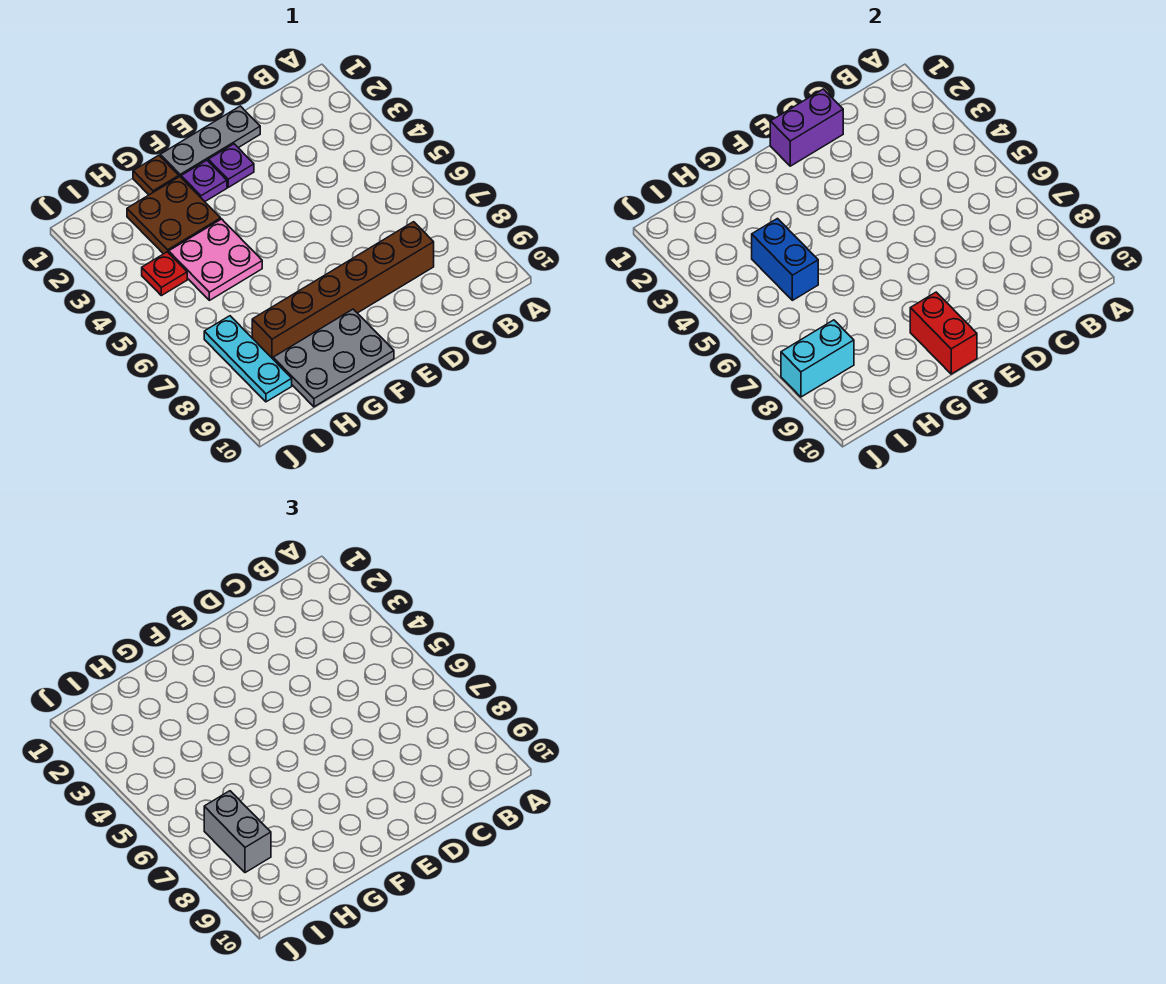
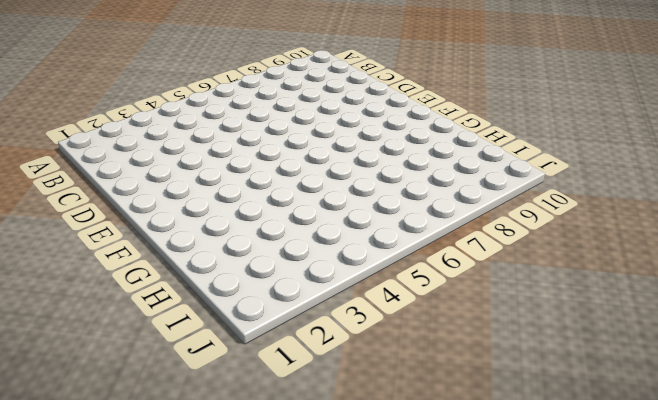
none -> brown brick C8:H8 level 1
none -> grey plate D1:F1 level 1
none -> purple plate E2 level 1

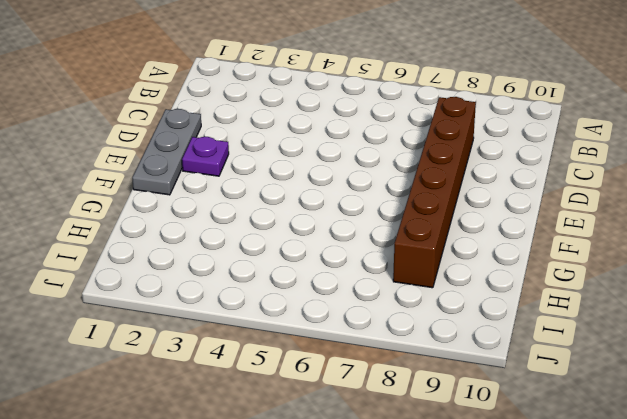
none -> purple plate F2 level 1
none -> grey plate F9:H10 level 1
none -> brown plate G1 level 1

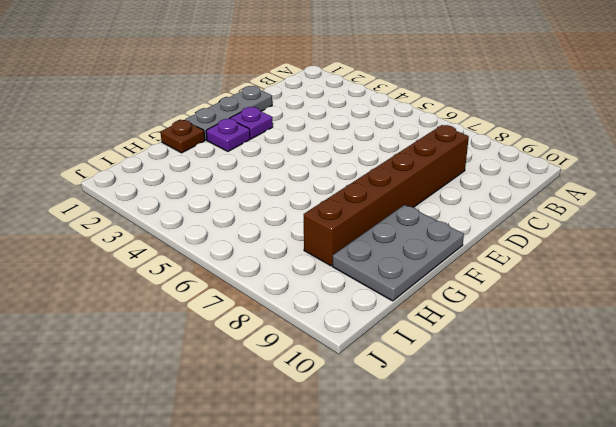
none -> brown plate G2:H3 level 1
none -> pink plate G4:H5 level 1
none -> red plate I4 level 1

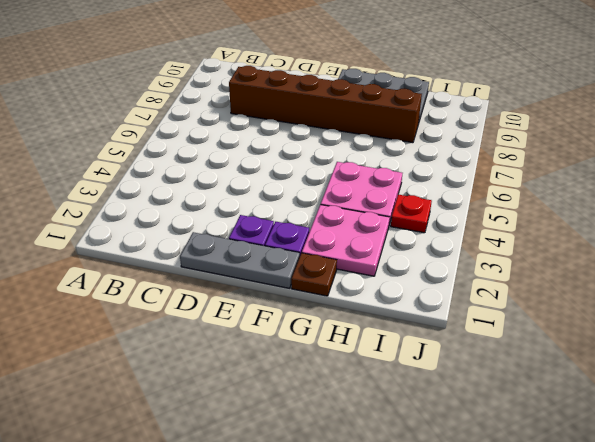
pink plate G2:H3 level 1 -> brown plate G2:H3 level 1
none -> cyan plate I7:I9 level 1
none -> purple brick D1:E1 level 2
none -> red brick F9:F10 level 2

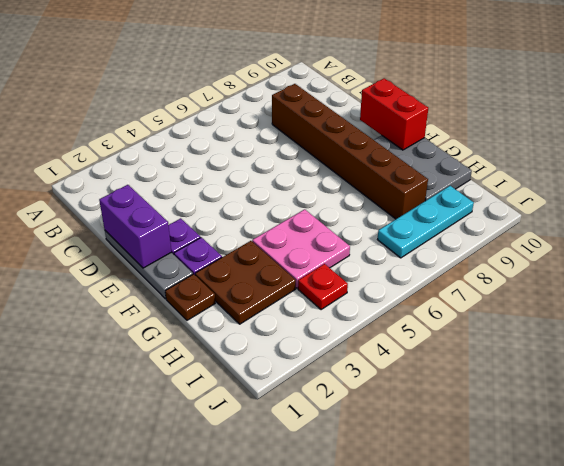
red brick E10:F10 level 2 -> red brick F9:F10 level 2
none -> blue brick H4:H5 level 2
none -> cyan brick I8:J8 level 2
none -> grey brick I7:I8 level 3

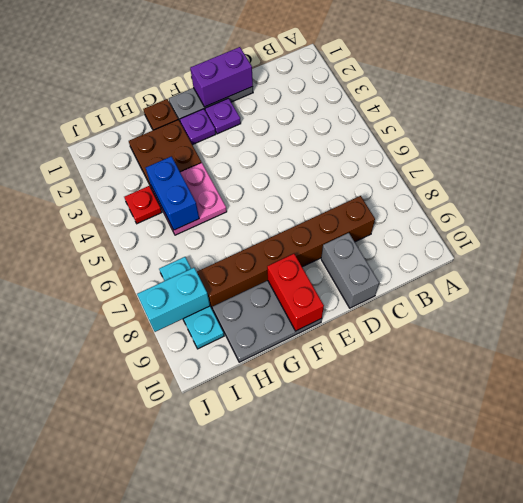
grey brick D9:D10 level 1 -> grey brick I7:I8 level 3

